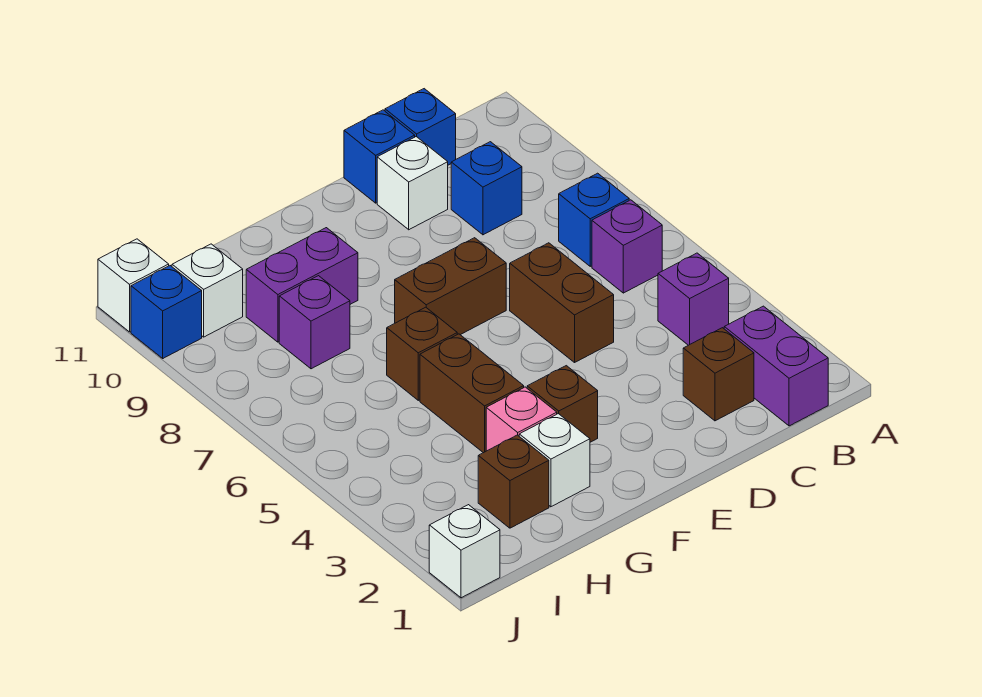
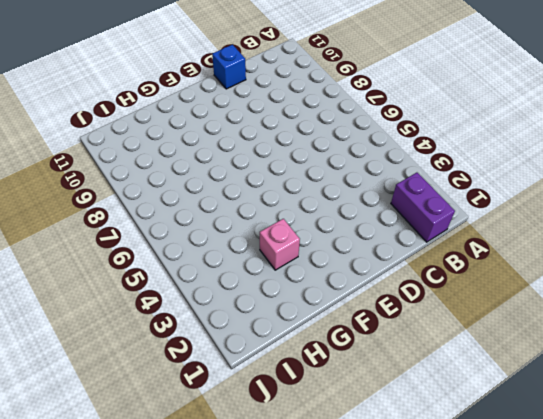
none -> purple brick B4 level 1
none -> purple brick B6 level 1
none -> blue brick B7 level 1

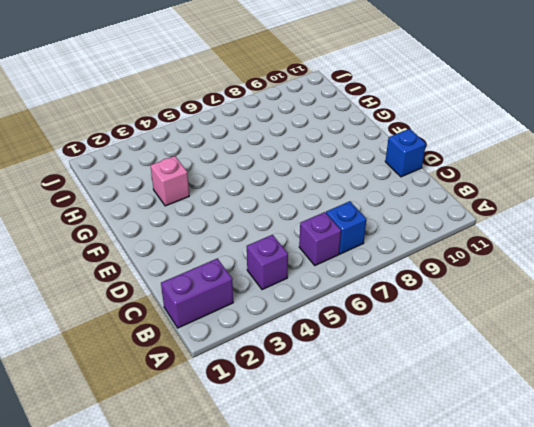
none -> brown brick C2 level 1
none -> blue brick C9 level 1
none -> blue brick C11 level 1

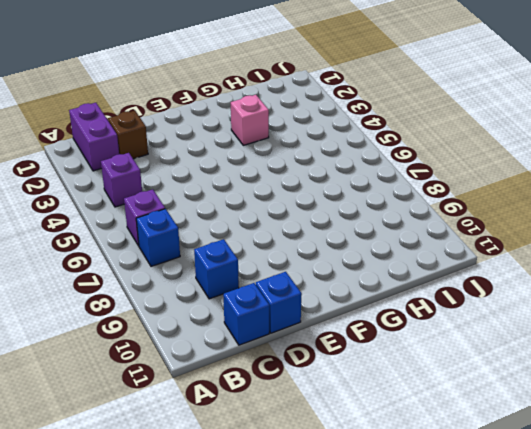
none -> brown brick D5:D6 level 1
none -> white brick D10 level 1
none -> brown brick E7:F7 level 1

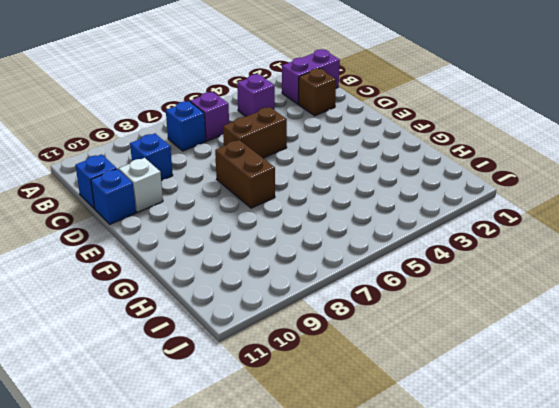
none -> brown brick F3 level 1
none -> white brick G2 level 1
none -> pink brick G3 level 1

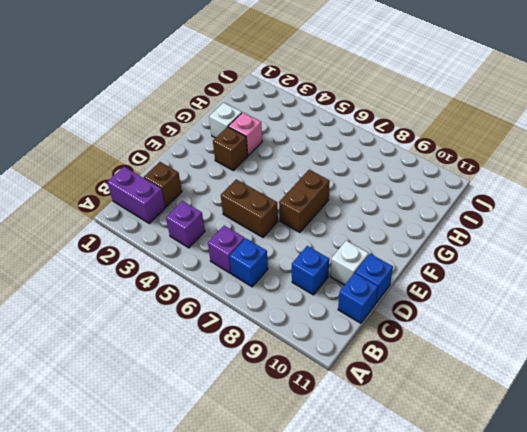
none -> brown brick G4:G5 level 1
none -> brown brick G6 level 1
none -> purple brick G9:H9 level 1

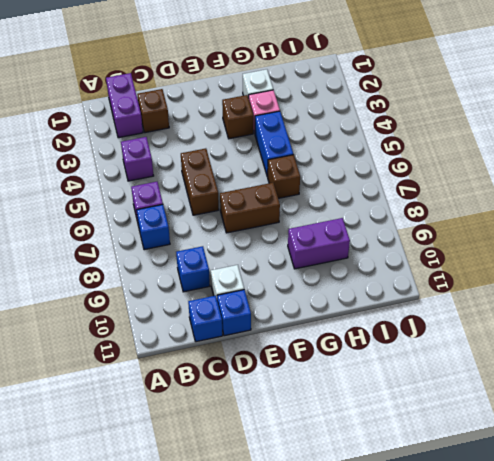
blue brick G4:G5 level 1 -> brown brick G4:G5 level 1
none -> brown brick H2 level 1
none -> purple brick H8 level 1
none -> white brick I10 level 1

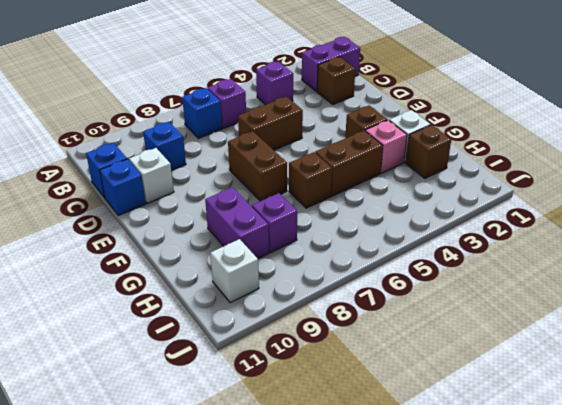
none -> white brick J1 level 1
none -> blue brick J10 level 1
none -> white brick J11 level 1

